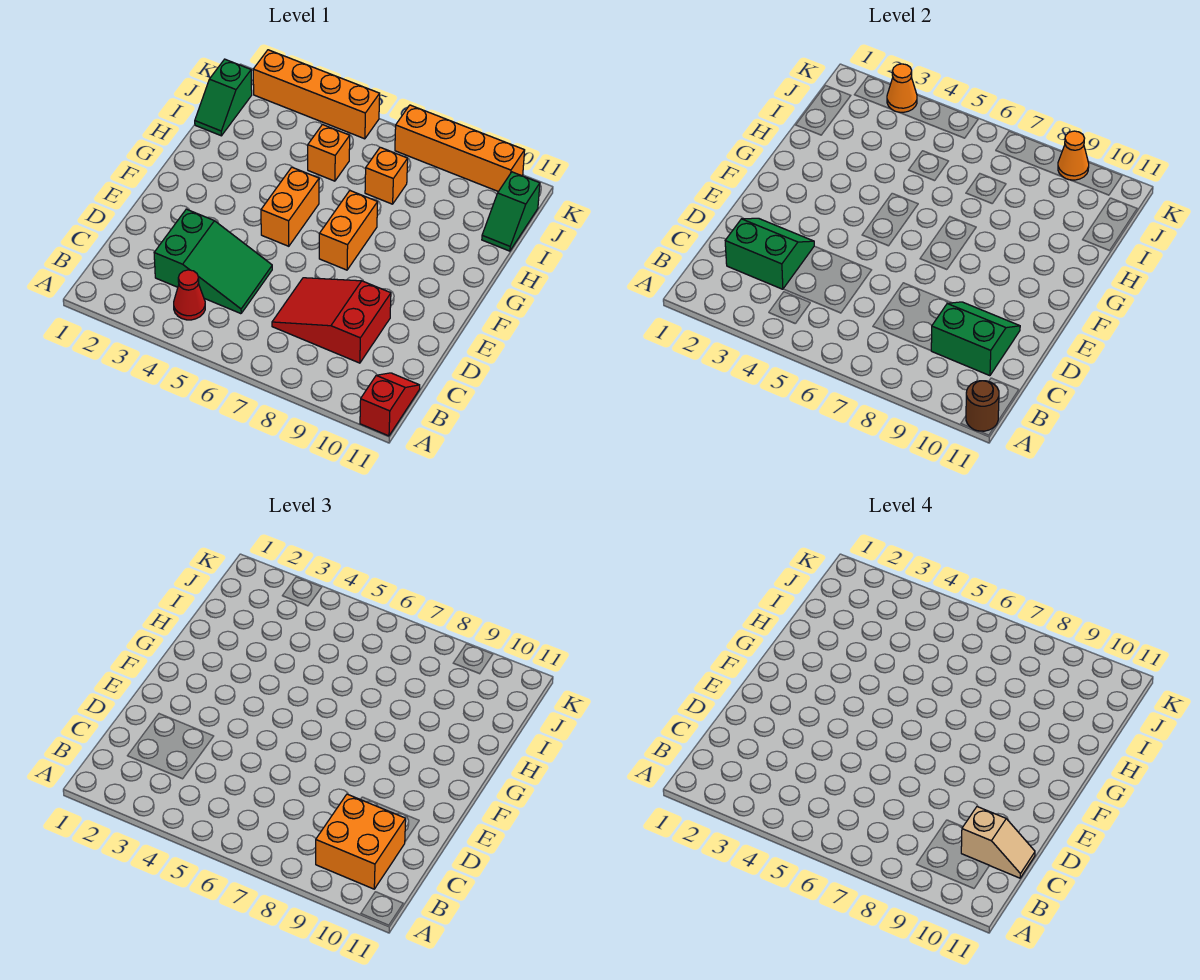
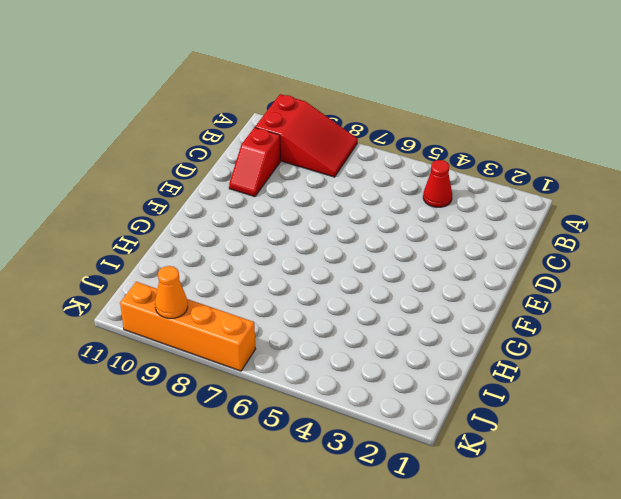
red slope A8:B10 level 1 top 10 -> red slope C7:D9 level 1 top 9
red slope C10:D10 level 1 top C -> red slope A11:B11 level 1 top A
none -> green slope C3:D5 level 1 top 3
none -> orange brick F5:G5 level 1
none -> orange brick F7:G7 level 1

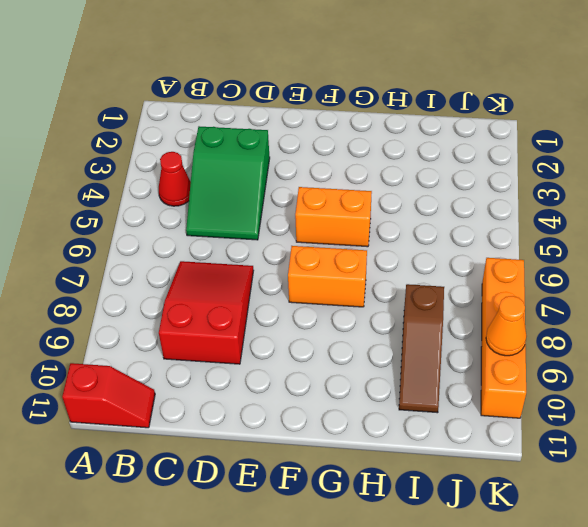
brown slope I8:I10 level 1 top 8 -> none
none -> green slope I1:J1 level 1 top J
none -> orange brick I5 level 1
none -> orange brick I7 level 1

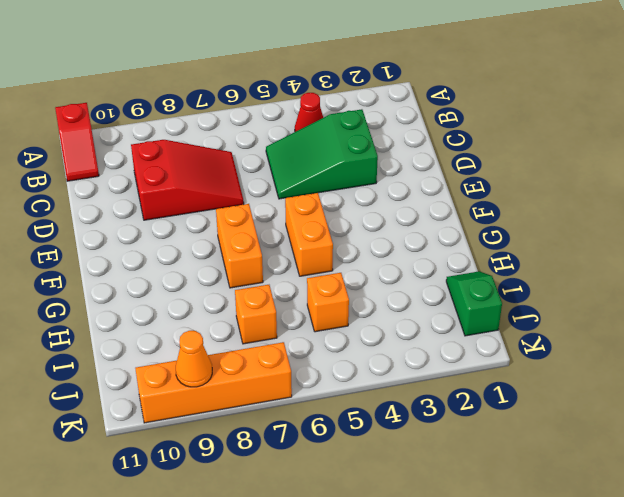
none -> green slope I11:J11 level 1 top J
none -> orange brick K2:K5 level 1
none -> brown round brick A11 level 2

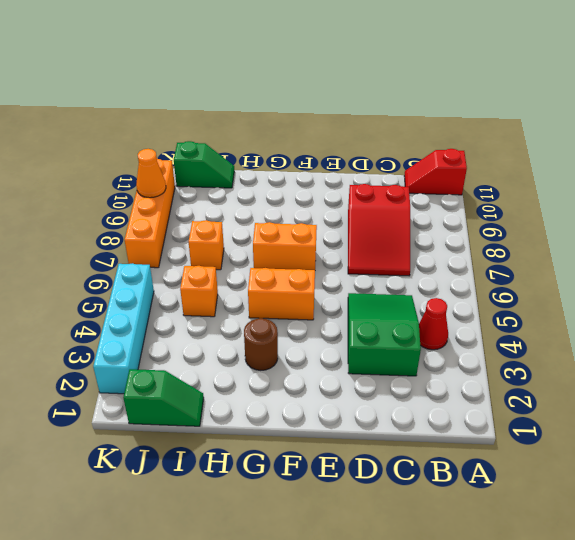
brown round brick G3 level 1 -> brown round brick A11 level 2
cyan brick K2:K5 level 1 -> orange brick K2:K5 level 1
none -> green slope C2:D3 level 2 top C
none -> green slope C9:D10 level 2 top C
none -> orange cone K3 level 2

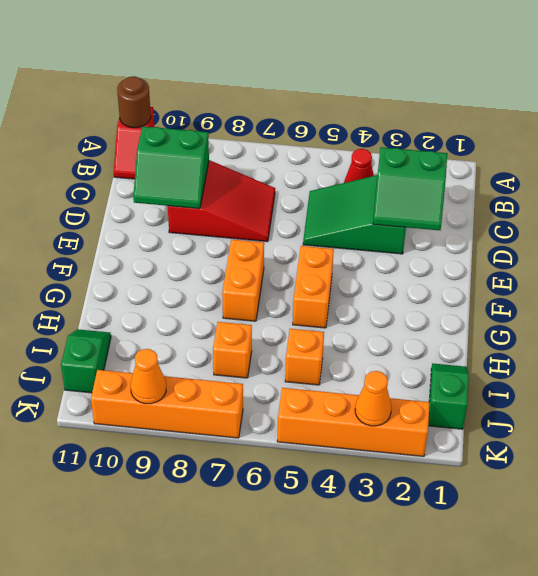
none -> orange brick B9:C10 level 3
none -> tan slope C10:C11 level 4 top 10

